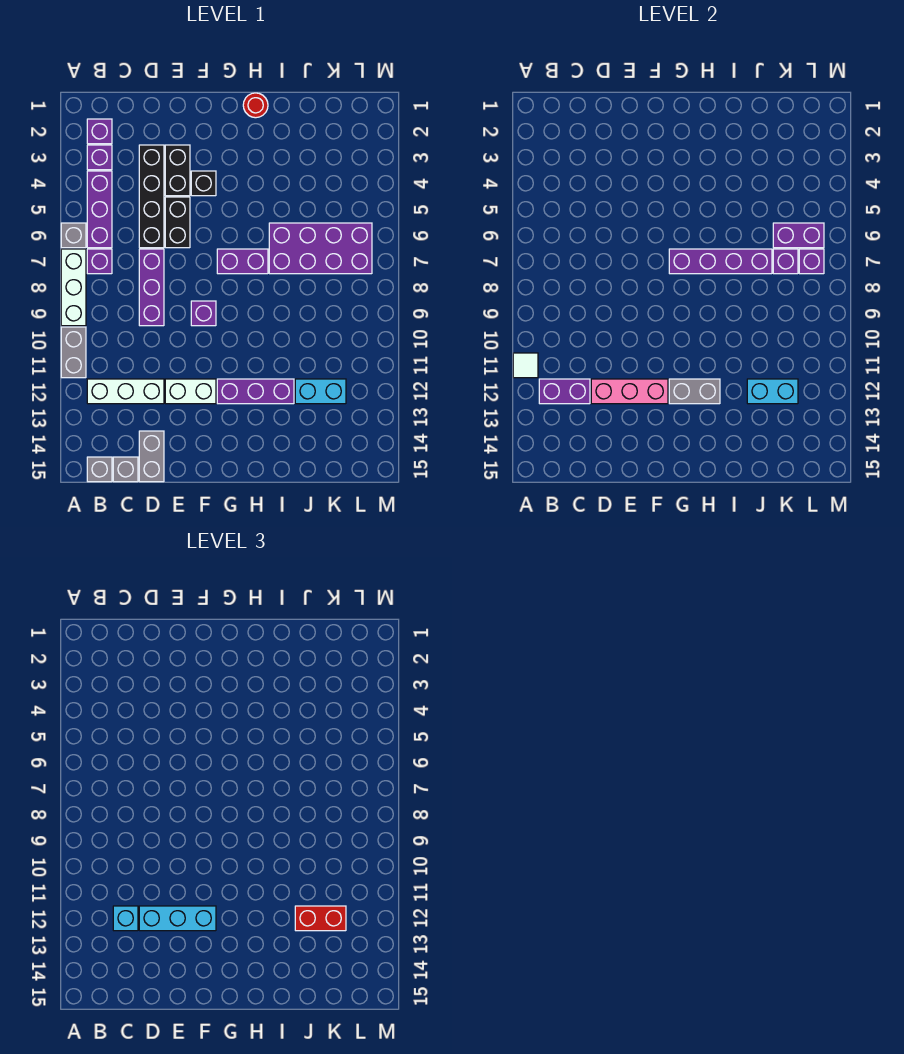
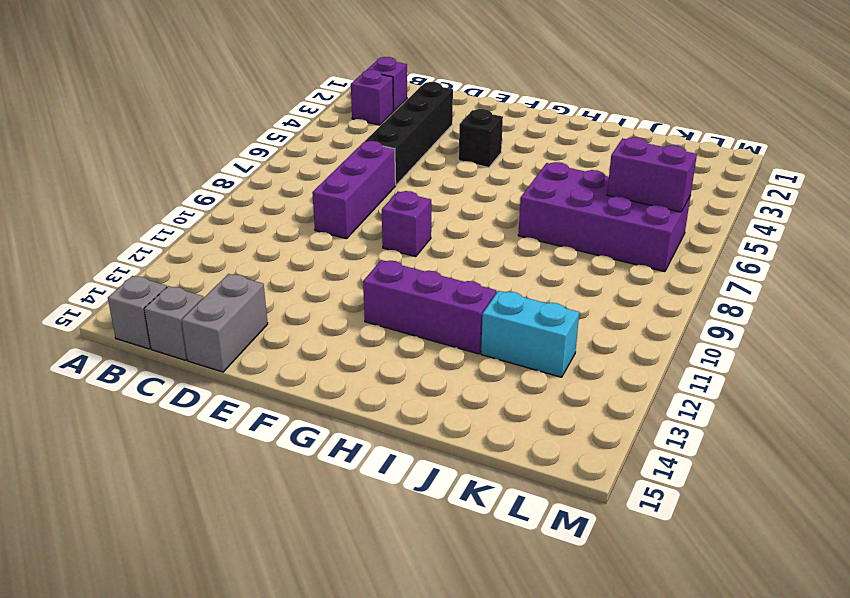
none -> grey brick A6 level 1
none -> white brick A7:A9 level 1
none -> grey brick A10:A11 level 1
none -> purple brick B4:B6 level 1

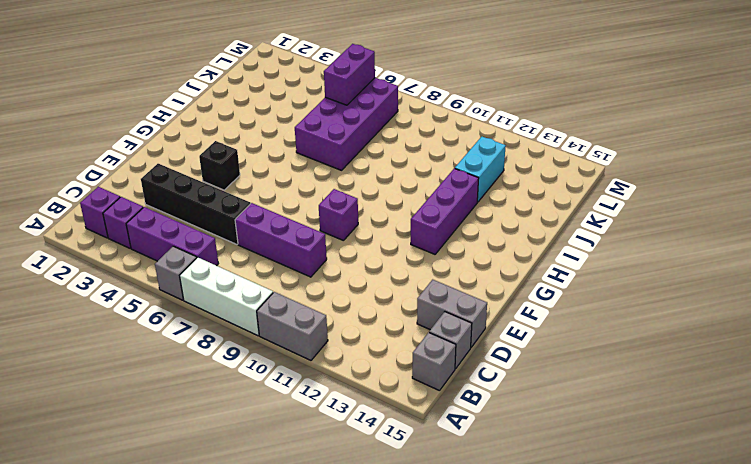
none -> purple brick B7 level 1
none -> white brick B12:D12 level 1
none -> black brick E3:E4 level 1
none -> black brick E5:E6 level 1

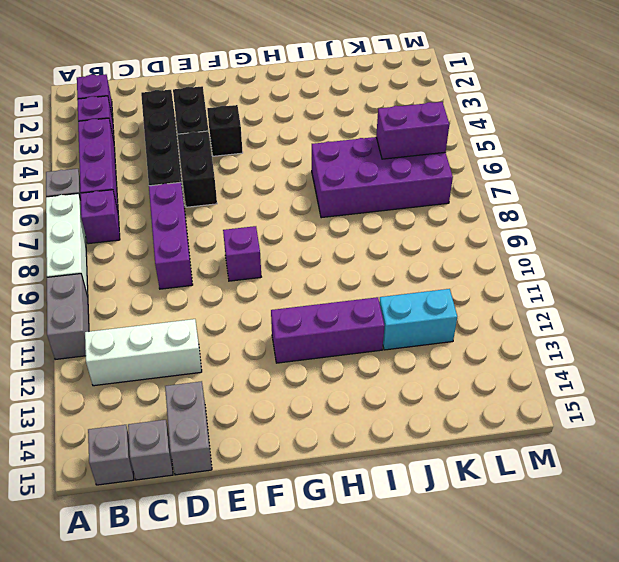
none -> white brick E12:F12 level 1
none -> purple brick G7:H7 level 1
none -> red round brick H1 level 1
none -> white tile A11 level 2

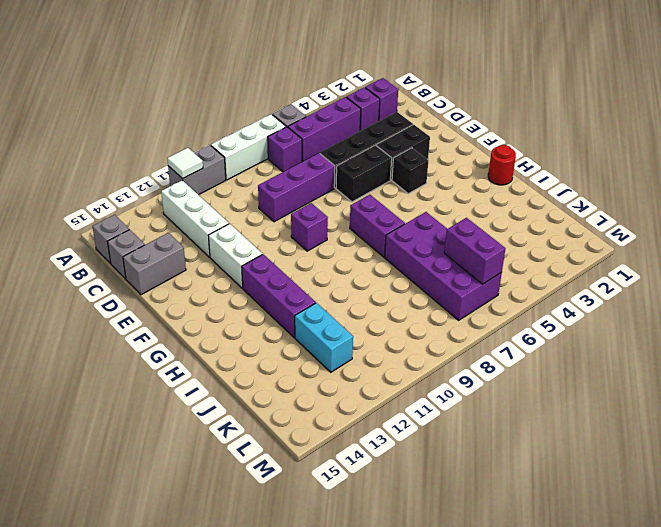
none -> purple brick B12:C12 level 2
none -> pink brick D12:F12 level 2
none -> purple brick G7:J7 level 2
none -> grey brick G12:H12 level 2

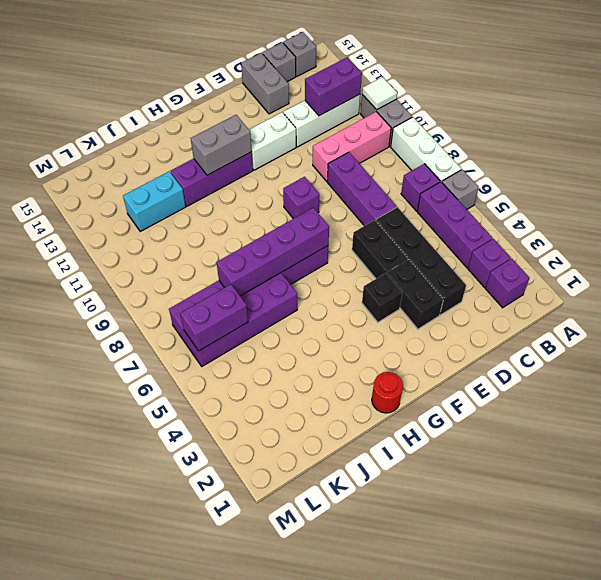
pink brick B10:D10 level 1 -> pink brick D12:F12 level 2
none -> cyan brick J12:K12 level 2
none -> purple brick K7 level 2
none -> purple brick L7 level 2
none -> cyan brick C12 level 3

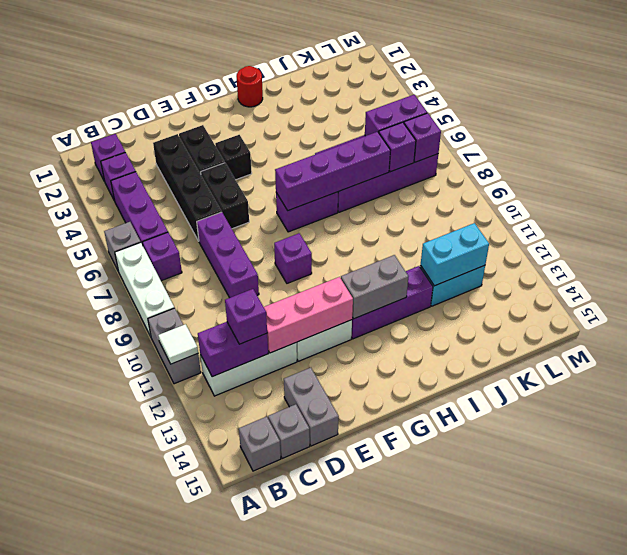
purple brick C12 level 3 -> cyan brick C12 level 3
none -> cyan brick D12:F12 level 3
none -> red brick J12:K12 level 3

